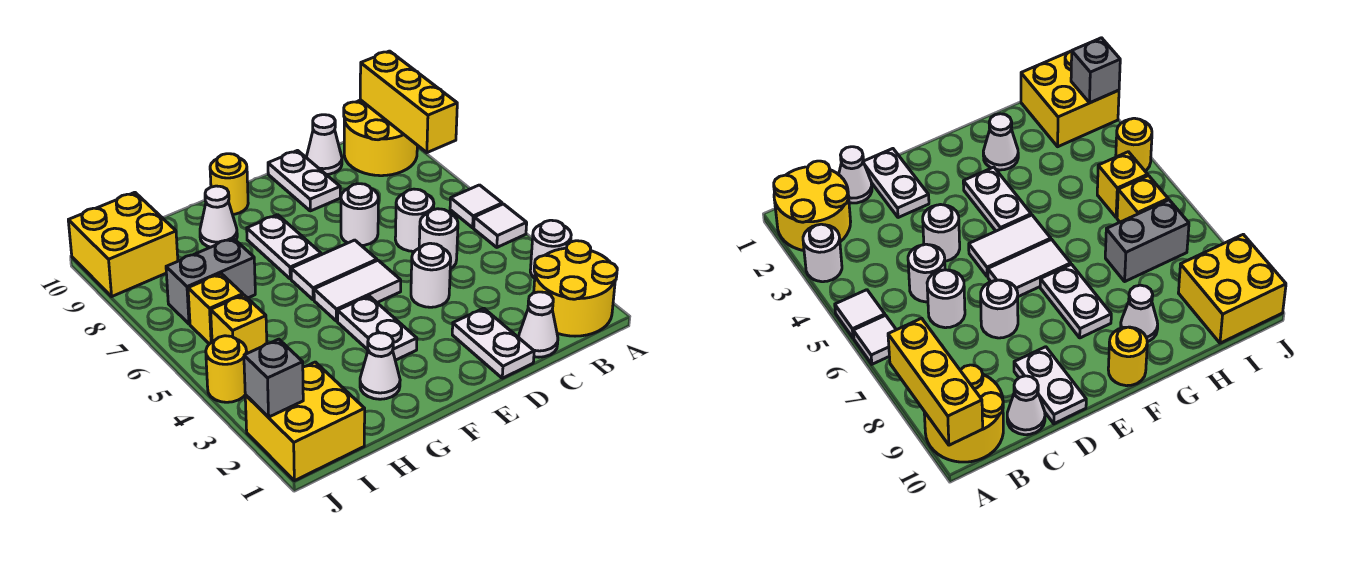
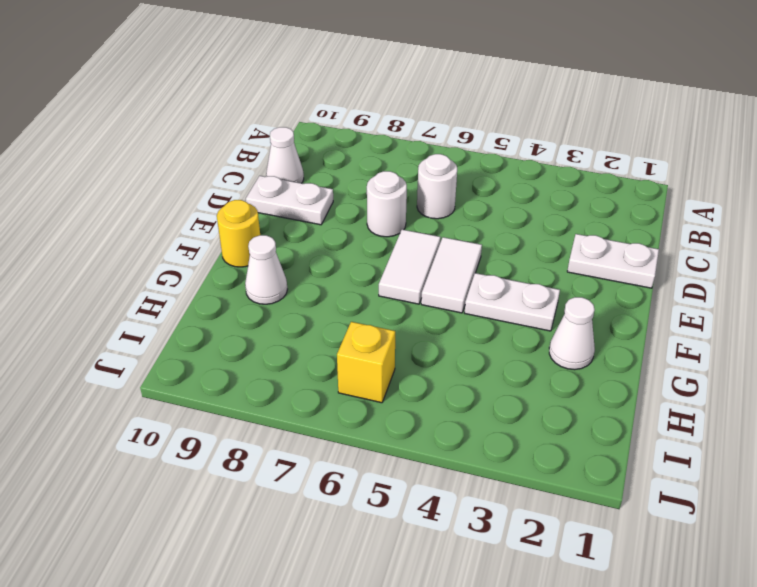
none -> yellow round brick A1:B2 level 1
none -> white round brick A3 level 1
none -> white tile A5 level 1

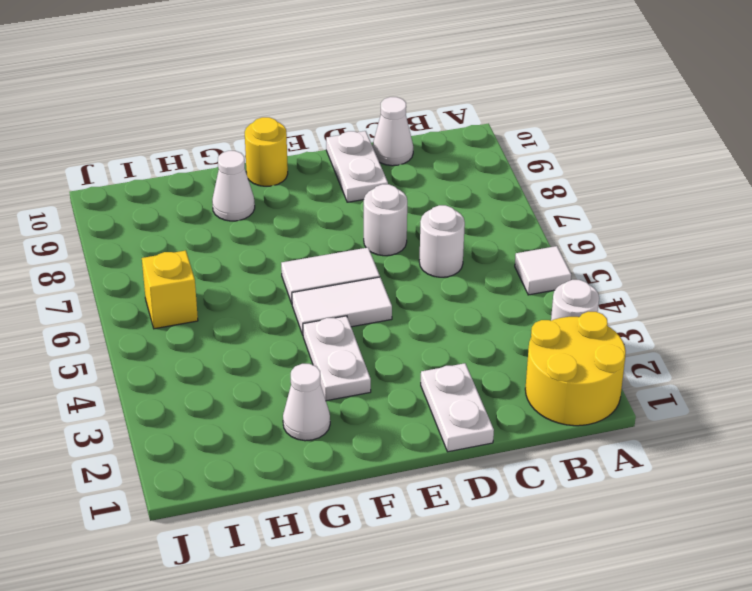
none -> white tile A6 level 1
none -> yellow round brick A9:B10 level 1
none -> white cone C1 level 1

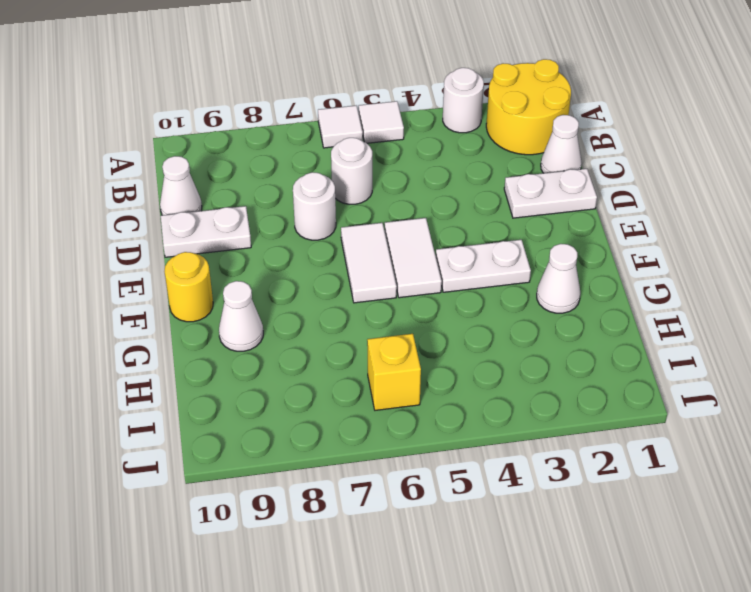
none -> yellow round brick A9:B10 level 1
none -> white round brick C5 level 1
none -> white round brick D4 level 1

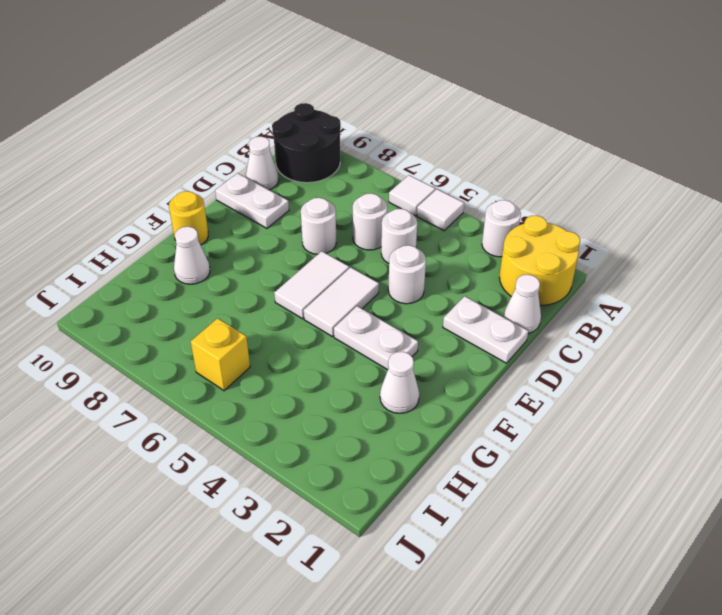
black round brick A9:B10 level 1 -> yellow round brick A9:B10 level 1
none -> white plate F7:F8 level 1
none -> grey brick H7:I7 level 1
none -> yellow brick I1:J2 level 1

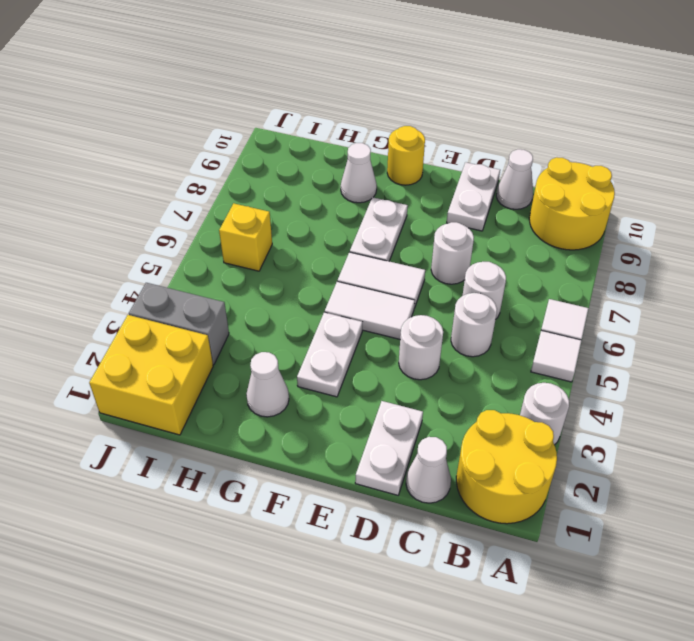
grey brick I3:J3 level 1 -> grey brick H7:I7 level 1
none -> yellow brick I5 level 1
none -> yellow brick I9:J10 level 1
none -> yellow round brick J4 level 1

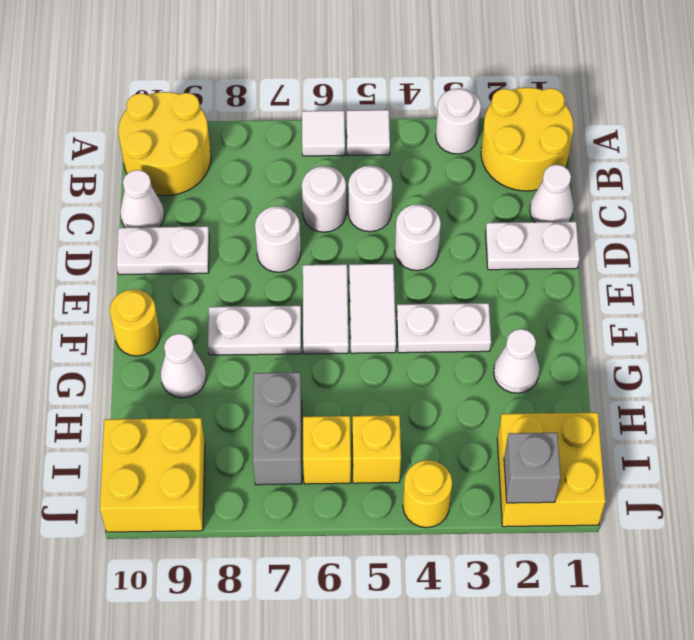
none -> yellow brick A8:A10 level 2

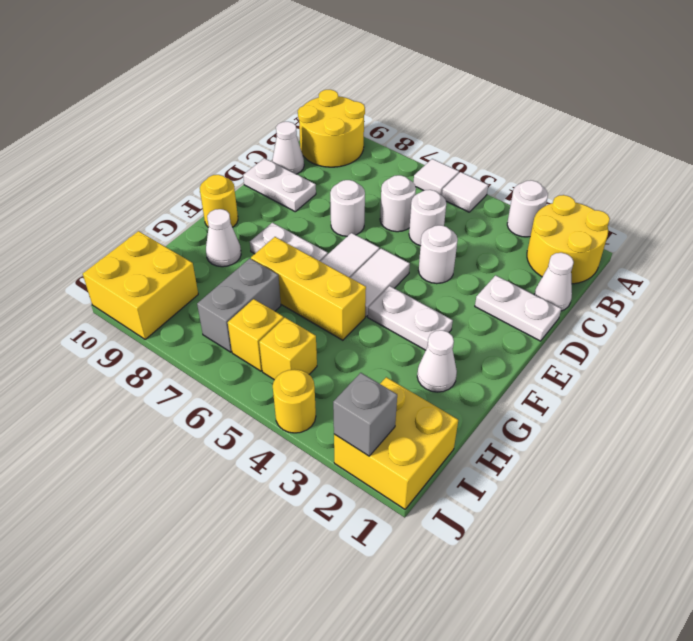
yellow brick G5:G7 level 1 -> yellow brick A8:A10 level 2

